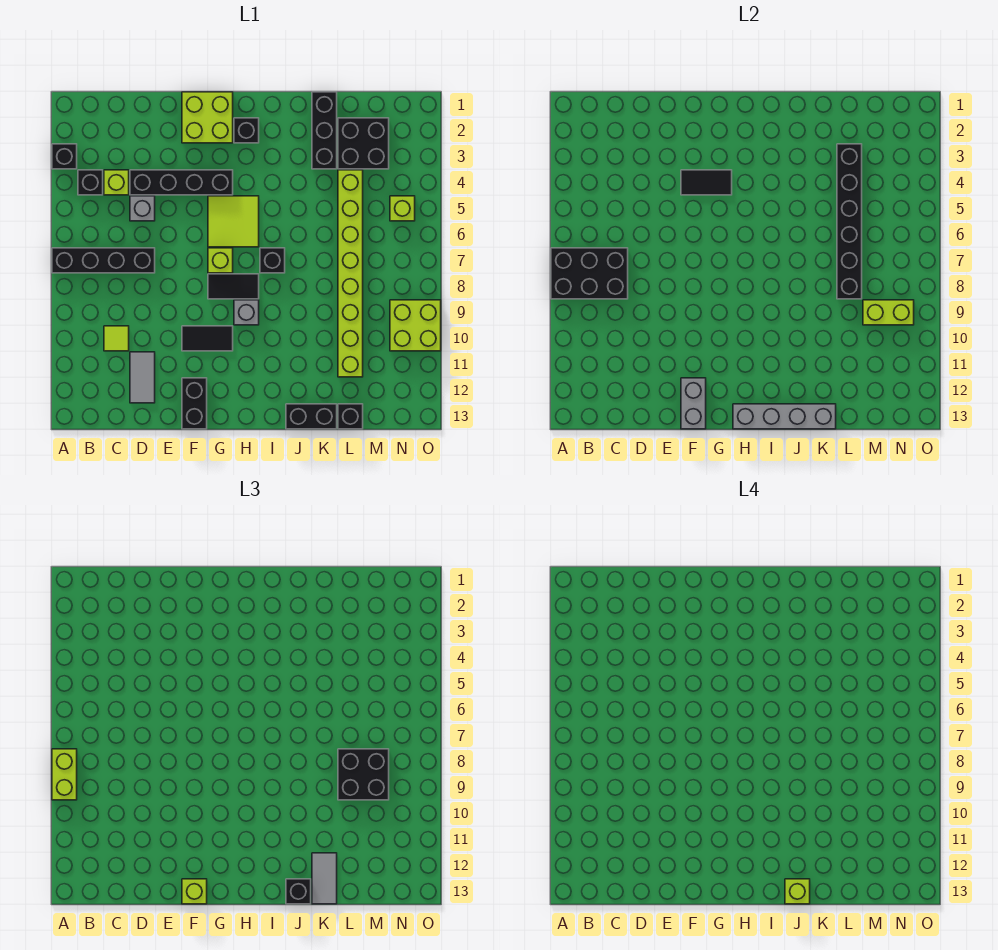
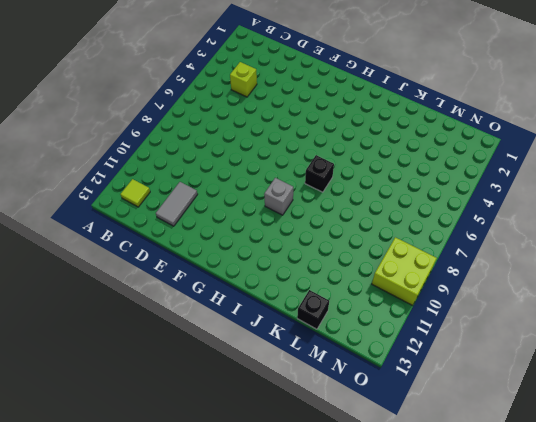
lime tile B12 level 1 -> lime tile C10 level 1
none -> black brick A3 level 1
none -> black brick A7:D7 level 1
none -> black brick B4 level 1
none -> black brick D4:G4 level 1

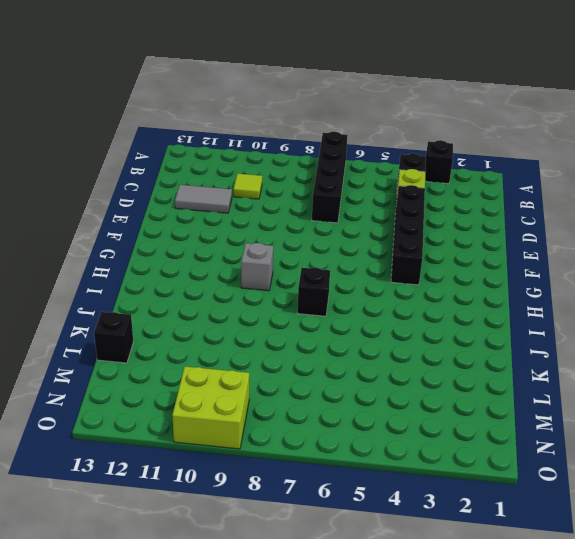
none -> grey brick D5 level 1
none -> lime brick F1:G2 level 1
none -> black tile F10:G10 level 1
none -> black brick F12:F13 level 1

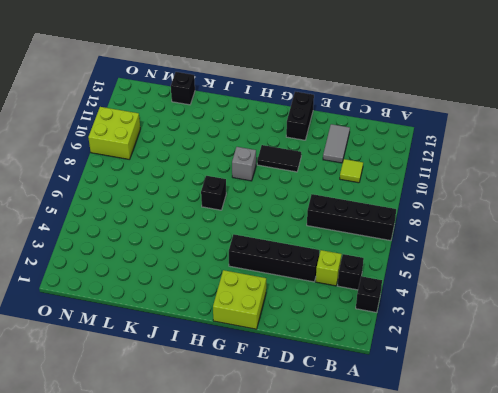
none -> grey brick D5 level 1
none -> lime tile G5:H6 level 1
none -> lime brick G7 level 1
none -> black tile G8:H8 level 1

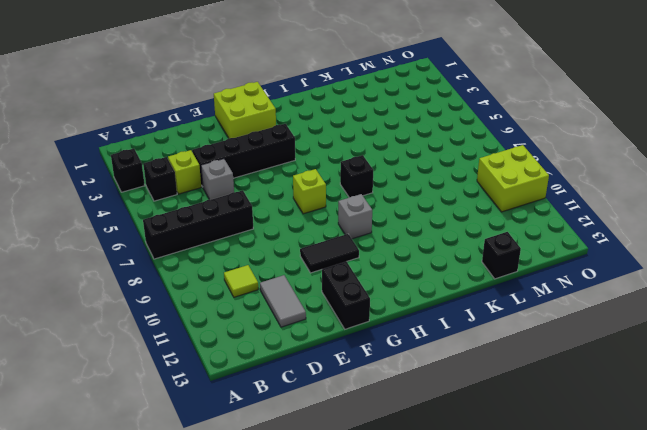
none -> lime tile G5:H6 level 1
none -> black tile G8:H8 level 1
none -> black brick H2 level 1
none -> black brick J13:K13 level 1

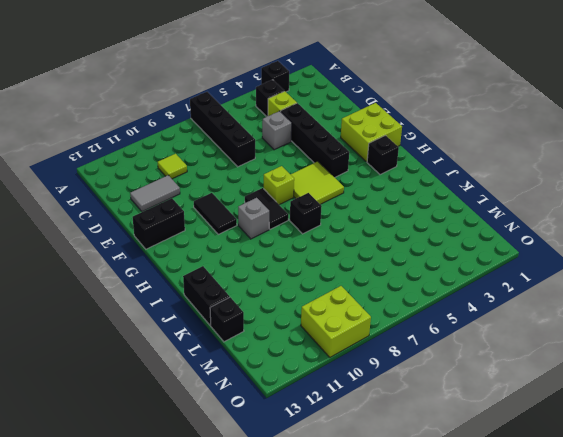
none -> black brick K1:K3 level 1
none -> black brick L2:M3 level 1
none -> lime brick L4:L11 level 1
none -> lime brick N5 level 1

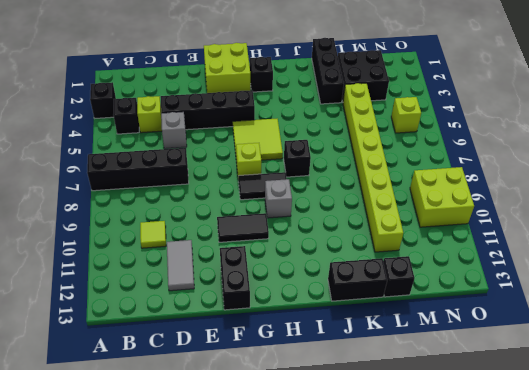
none -> black brick A7:C8 level 2
none -> black tile F4:G4 level 2
none -> grey brick F12:F13 level 2
none -> grey brick H13:K13 level 2

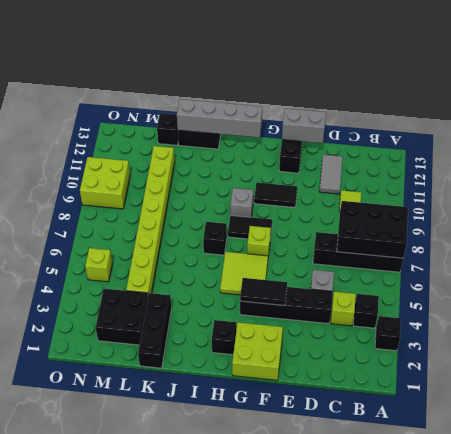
grey brick E13:F13 level 2 -> grey brick F12:F13 level 2
none -> black brick L3:L8 level 2
none -> lime brick M9:N9 level 2
none -> lime brick A8:A9 level 3
none -> lime brick F13 level 3

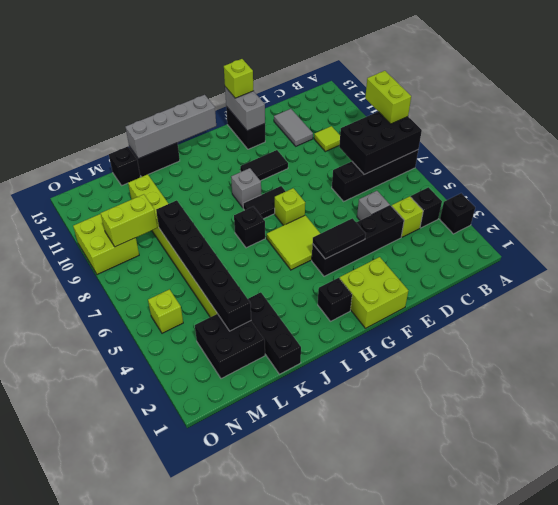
none -> black brick J13 level 3
none -> grey tile K12:K13 level 3
none -> black brick L8:M9 level 3
none -> lime brick J13 level 4

